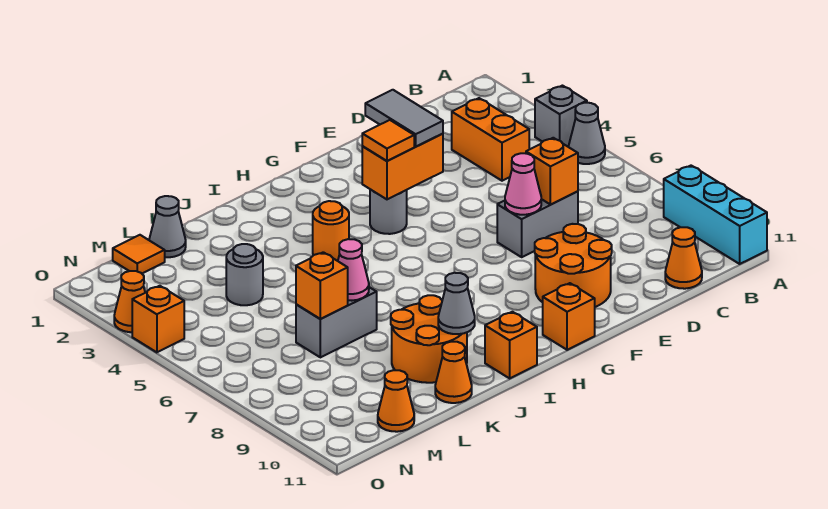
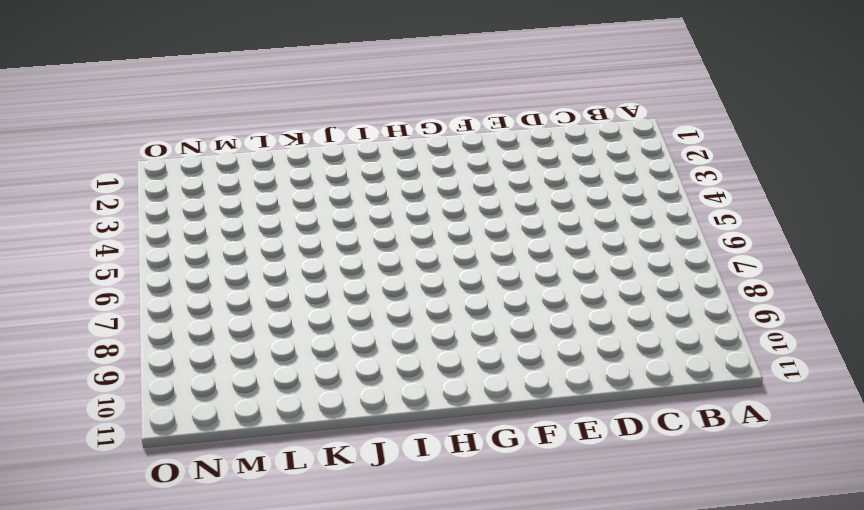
none -> grey brick A4 level 1
none -> grey cone A5 level 1
none -> cyan brick A9:A11 level 1

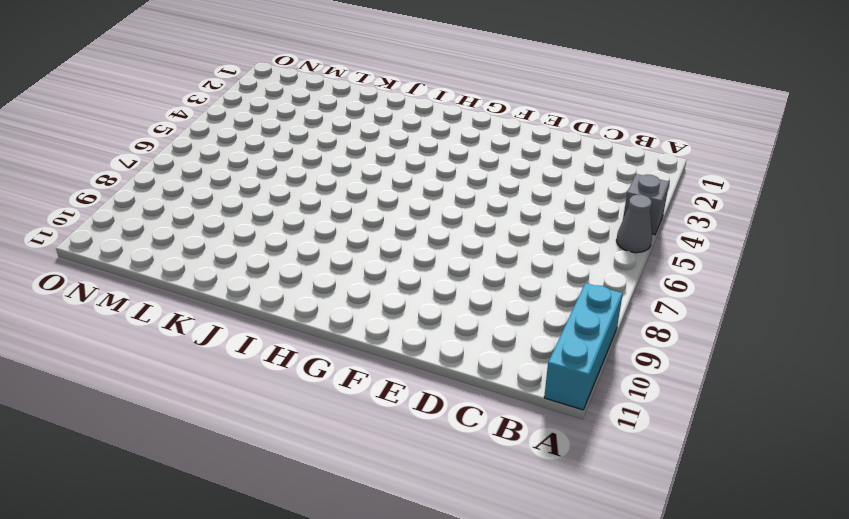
none -> orange brick C3:C4 level 1
none -> orange cone C11 level 1
none -> grey brick D7:E7 level 1

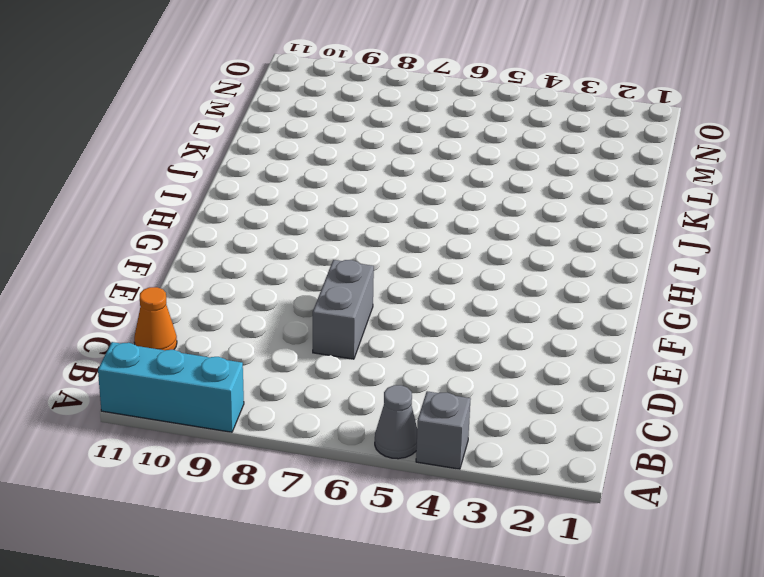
none -> orange brick C3:C4 level 1
none -> orange round brick E9:F10 level 1
none -> grey round brick G4 level 1

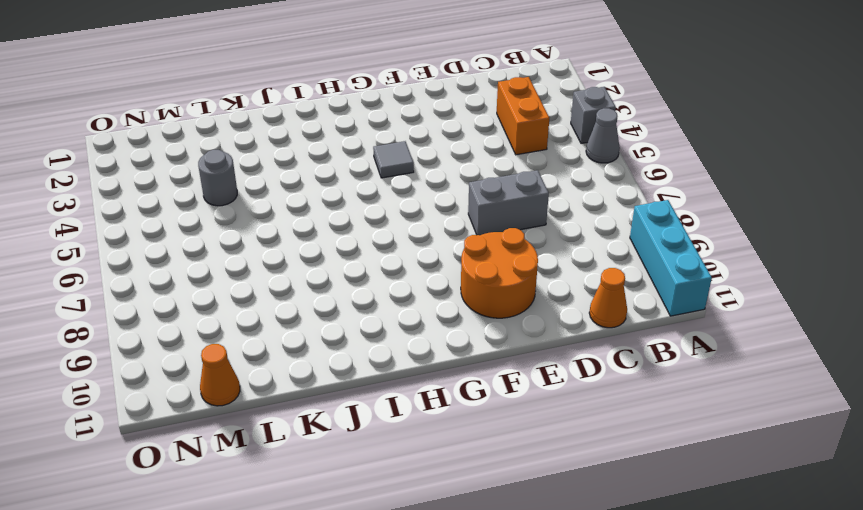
grey tile G4 level 1 -> grey round brick G4 level 1
none -> orange brick G11 level 1
none -> orange round brick I4 level 1
none -> orange brick I11 level 1

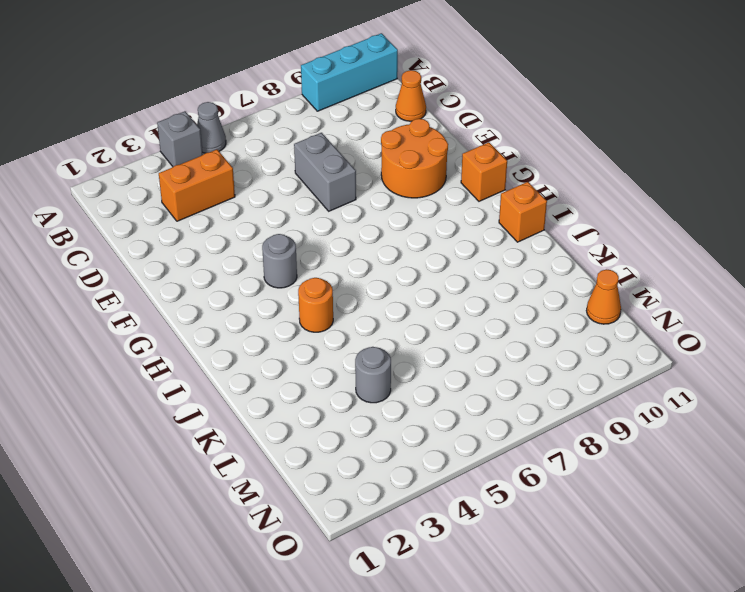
none -> orange round brick J9:K10 level 1
none -> grey brick K7:L7 level 1
none -> orange cone K11 level 1

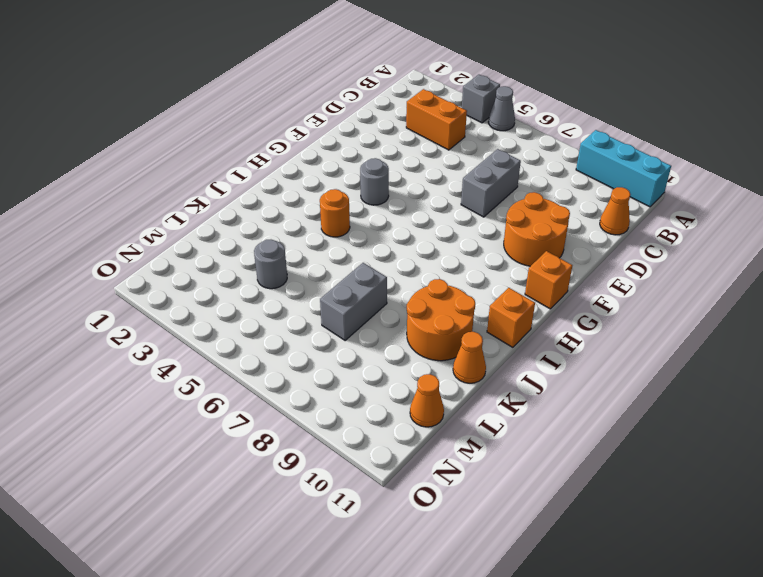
none -> grey cone L1 level 1
none -> orange tile M1 level 1
none -> orange cone O3 level 1

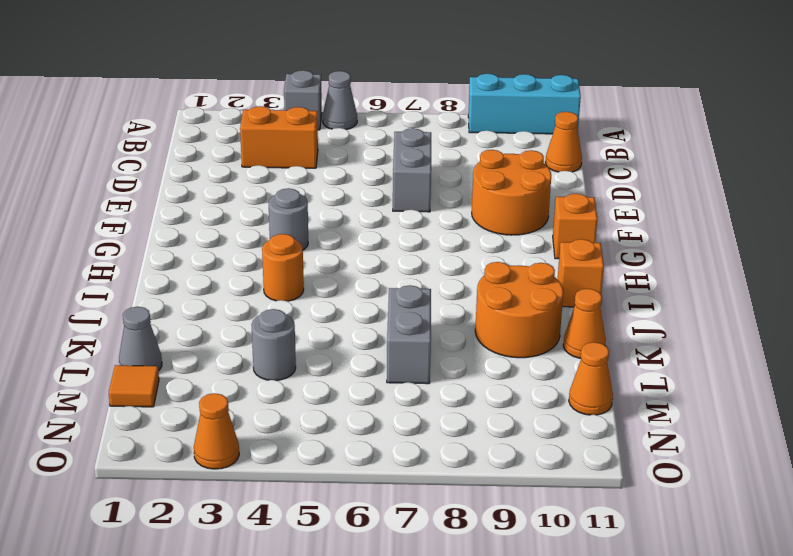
none -> orange brick O4 level 1
none -> orange brick D7 level 2
none -> pink cone E7 level 2

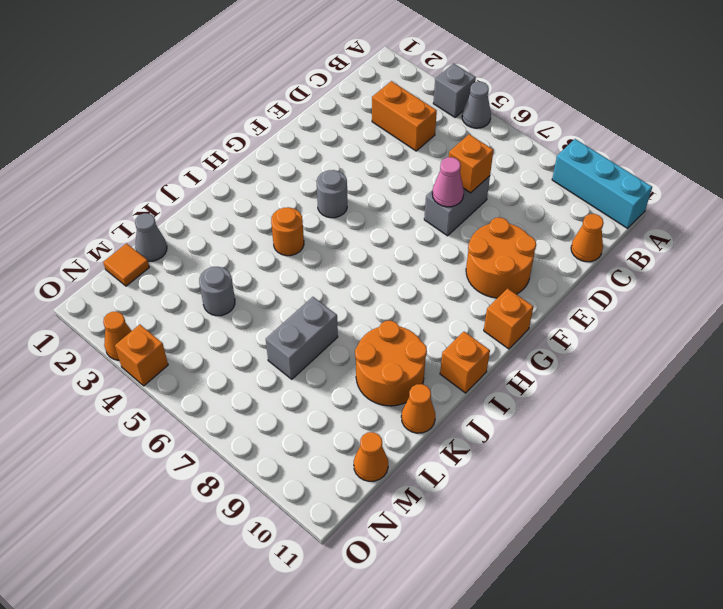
none -> orange brick F4:G4 level 2
none -> grey cone J10 level 2
none -> pink cone K7 level 2

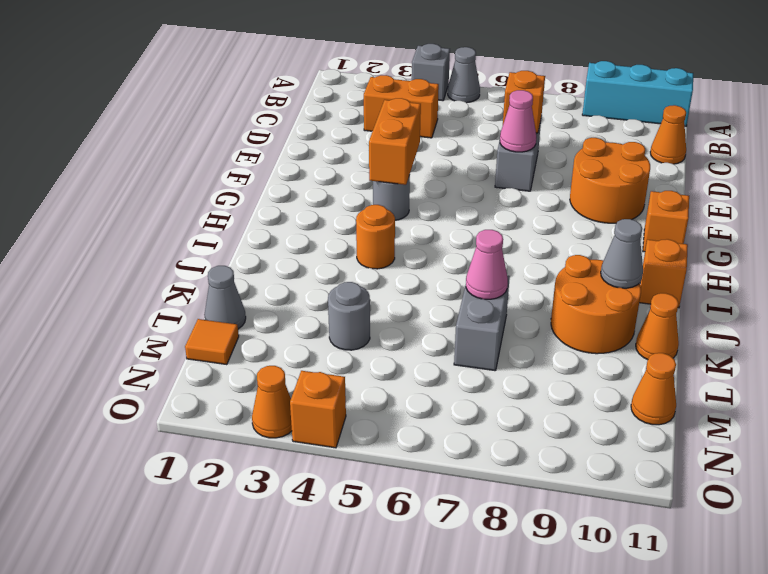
none -> orange brick L7 level 2
none -> grey tile F3:F4 level 3
none -> orange tile G4 level 3

